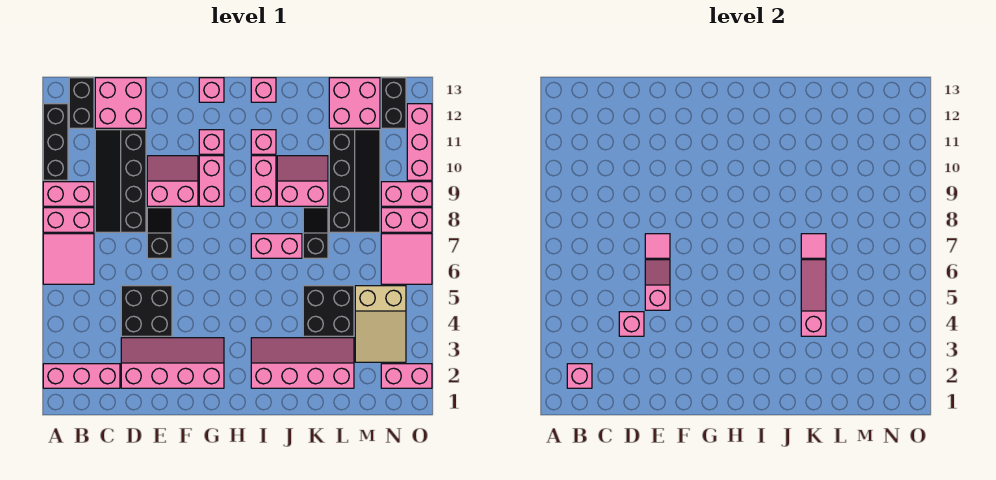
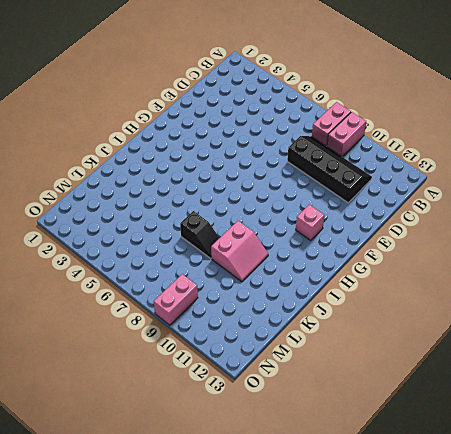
none -> pink brick A2:C2 level 1
none -> pink tile A6:B7 level 1
none -> black brick A10:A12 level 1
none -> black brick B12:B13 level 1

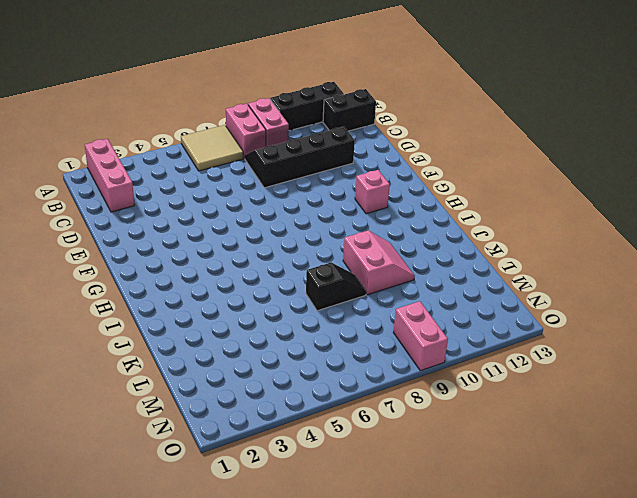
tan tile A6:B7 level 1 -> pink tile A6:B7 level 1
none -> pink brick C12:D13 level 1
none -> pink slope D2:G3 level 1 top 2
none -> black brick D4:E5 level 1
none -> black slope E7:E8 level 1 top 7

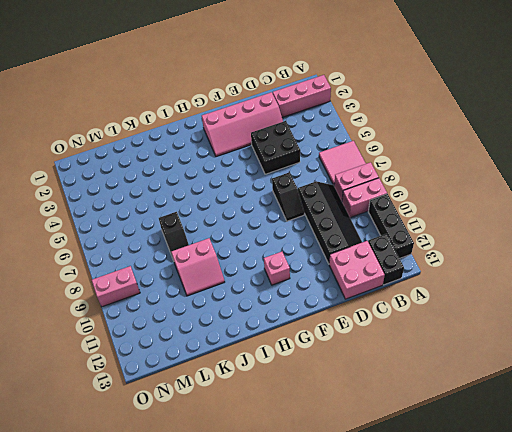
none -> pink slope E9:F10 level 1 top 9
none -> pink brick G9:G10 level 1
none -> pink brick G13 level 1
none -> pink slope I2:L3 level 1 top 2

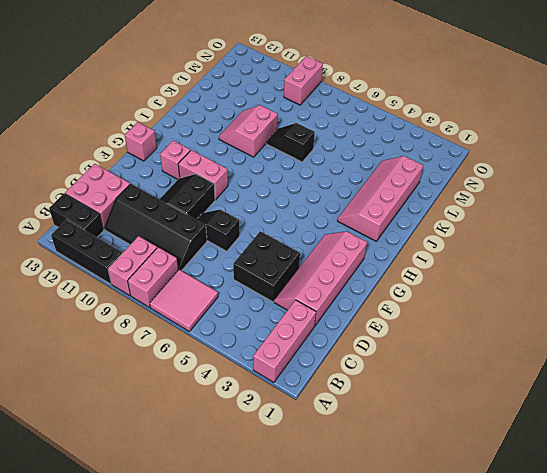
black slope E9:F10 level 1 top 9 -> pink slope E9:F10 level 1 top 9
none -> pink brick I7:J7 level 1
none -> pink brick I9:I10 level 1
none -> pink brick I11 level 1
none -> pink brick I13 level 1

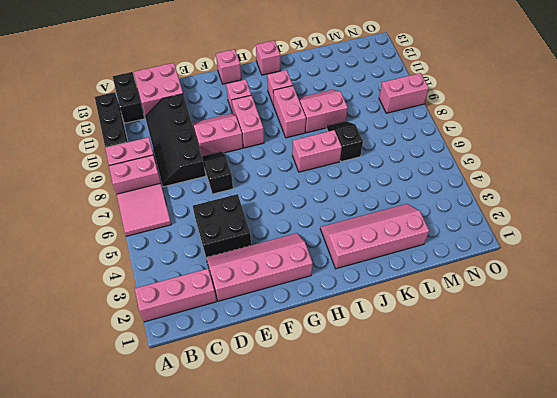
none -> black brick K4:L5 level 1
none -> black slope L8:M11 level 1 top L
none -> pink brick L12:M13 level 1
none -> tan slope M3:N5 level 1 top 5

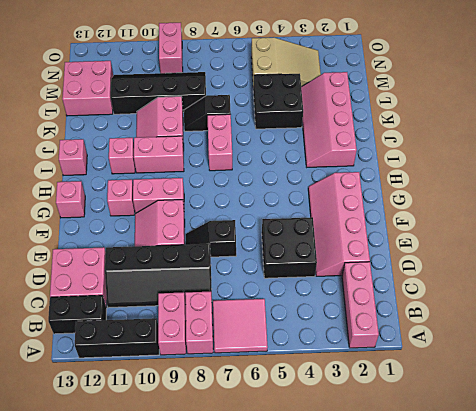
none -> pink brick N2:O2 level 1
none -> pink tile N6:O7 level 1
none -> pink brick N8:O8 level 1
none -> black brick N12:N13 level 1

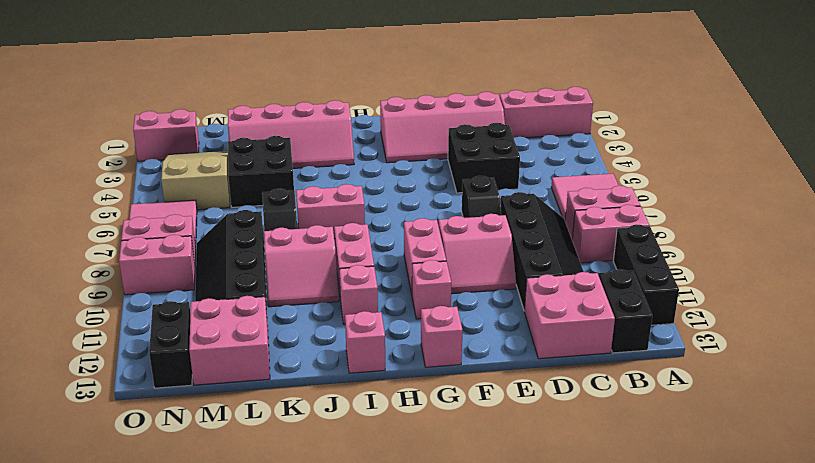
none -> pink brick O10:O12 level 1
none -> pink brick B2 level 2
none -> pink brick D4 level 2
none -> pink slope E5:E6 level 2 top 5

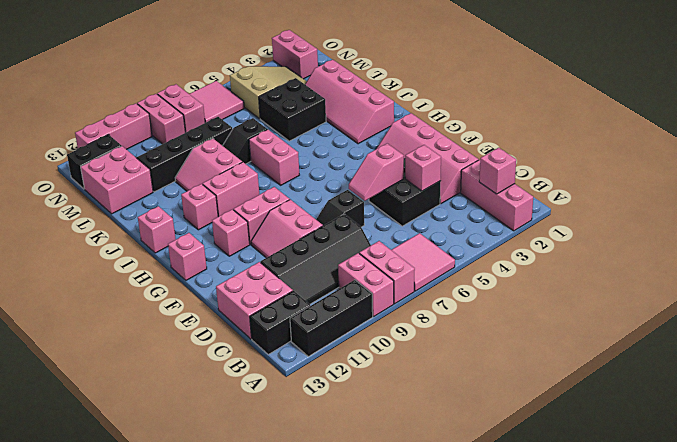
none -> pink tile E7 level 2
none -> pink slope K4:K6 level 2 top 4
none -> pink tile K7 level 2

